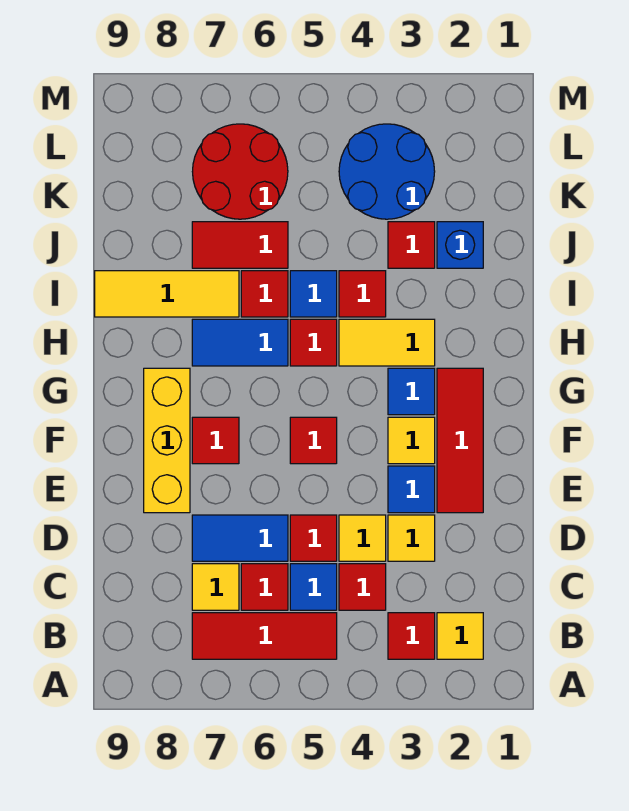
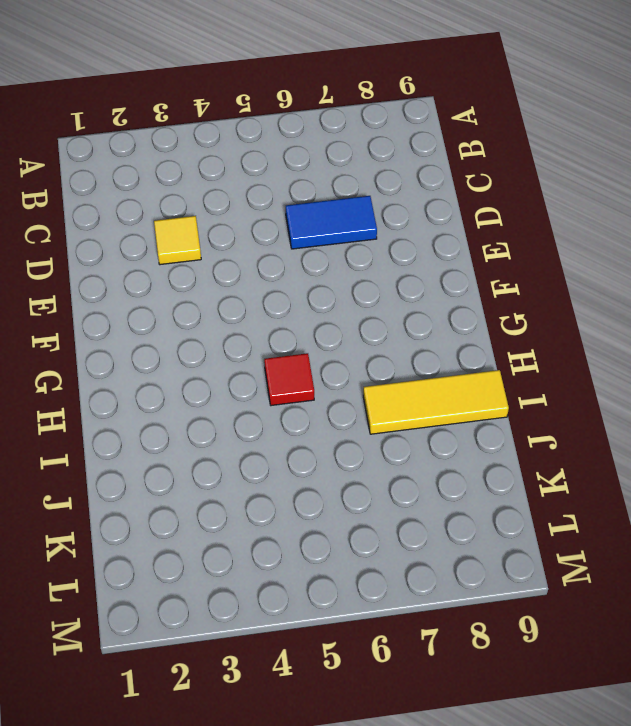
none -> yellow tile B2 level 1
none -> red tile B3 level 1
none -> red tile B5:B7 level 1
none -> red tile C4 level 1

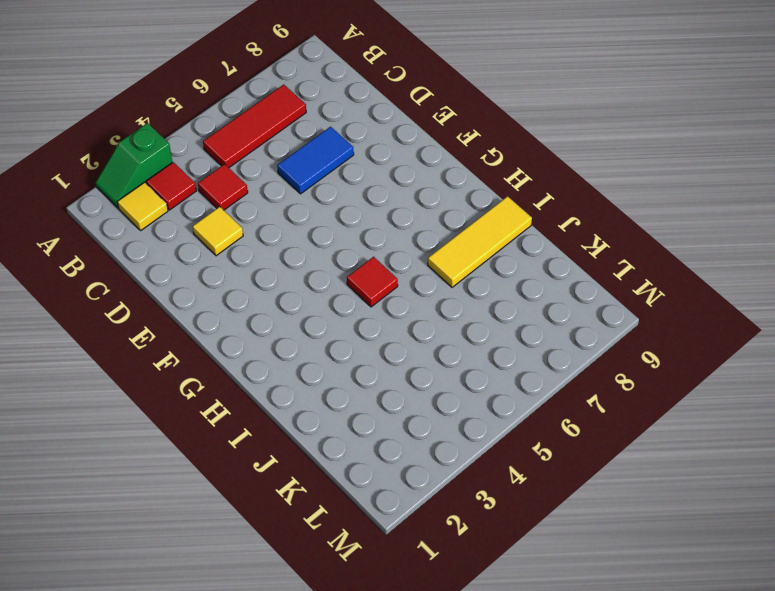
green slope A2:A3 level 1 top 3 -> none
none -> blue tile C5 level 1
none -> red tile C6 level 1
none -> yellow tile C7 level 1
none -> yellow tile D4 level 1

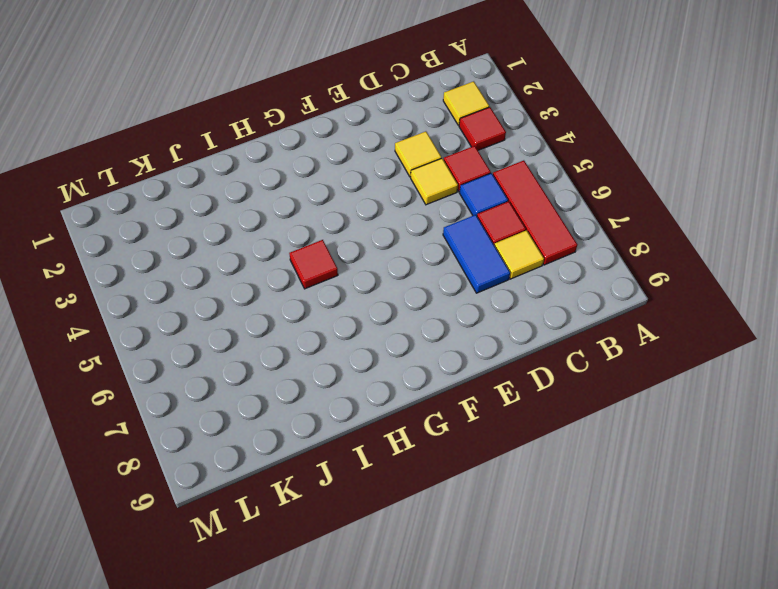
none -> red tile D5 level 1
none -> red tile E2:G2 level 1
none -> blue tile E3 level 1
none -> yellow brick E8:G8 level 1

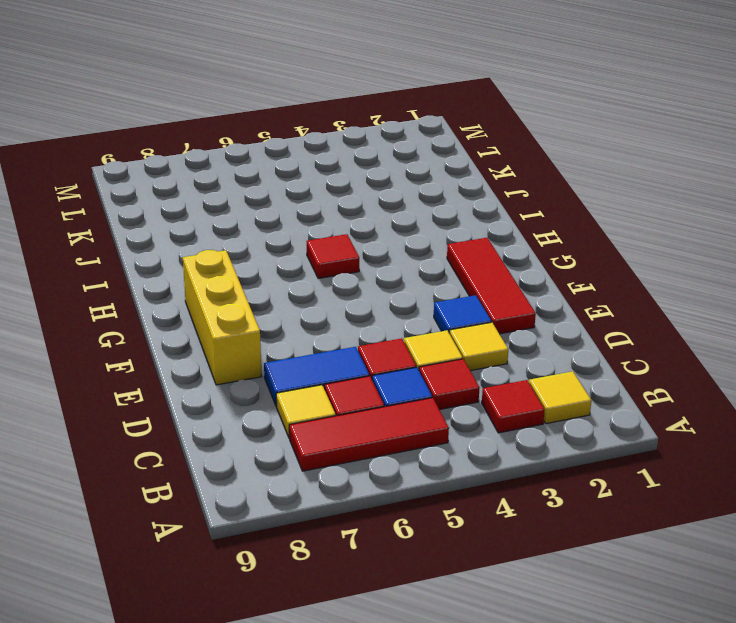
none -> yellow tile F3 level 1
none -> red tile F5 level 1
none -> red tile F7 level 1
none -> blue tile G3 level 1

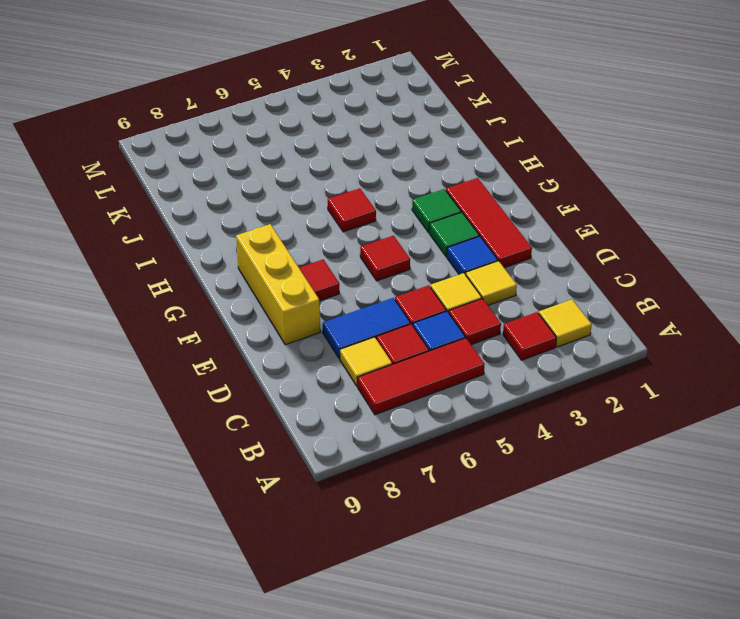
green tile F3 level 1 -> yellow tile F3 level 1
green tile G3 level 1 -> blue tile G3 level 1
none -> yellow tile H3:H4 level 1
none -> blue tile H6:H7 level 1
none -> red tile I4 level 1
none -> blue tile I5 level 1

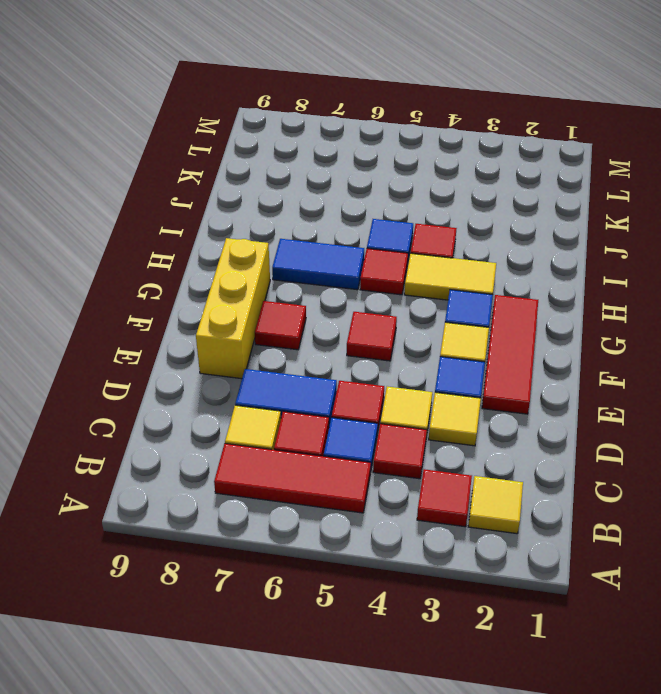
none -> red tile I6 level 1
none -> yellow tile I7:I9 level 1
none -> blue brick J2 level 1
none -> red tile J3 level 1

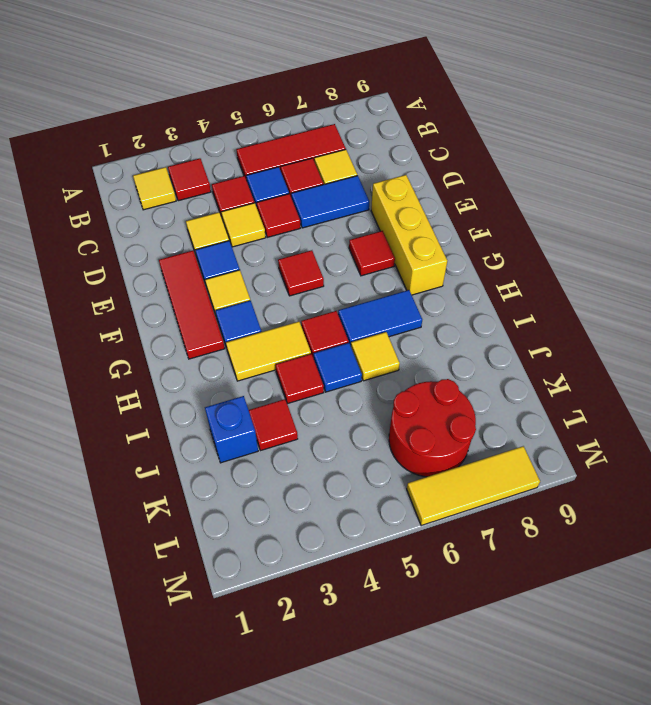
yellow tile I6 level 1 -> red tile I6 level 1
yellow tile M6:M8 level 1 -> yellow tile I7:I9 level 1
none -> red tile J6:J7 level 1
none -> blue round brick K3:L4 level 1

